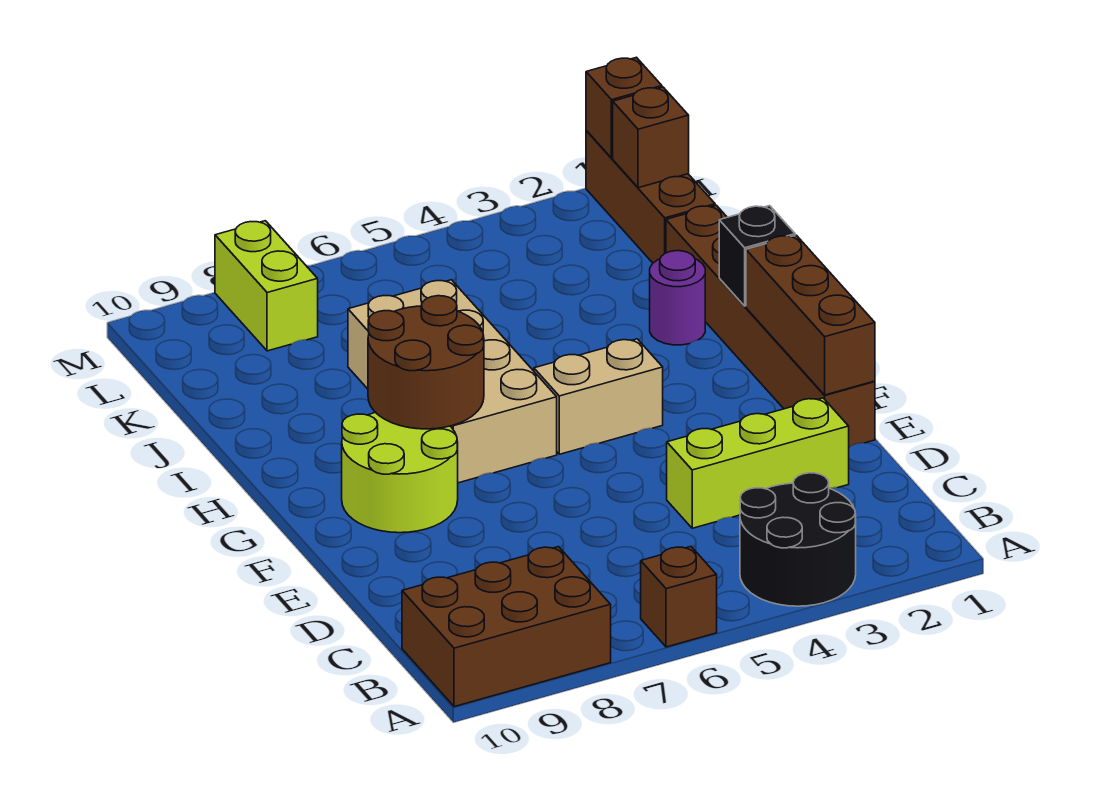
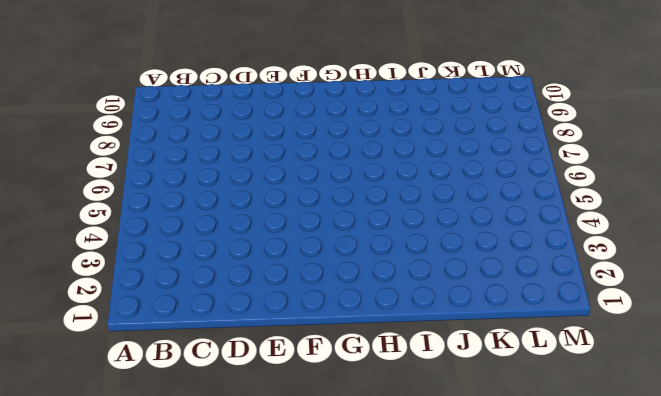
none -> black round brick A3:B4 level 1
none -> brown brick A6 level 1
none -> brown brick A8:B10 level 1

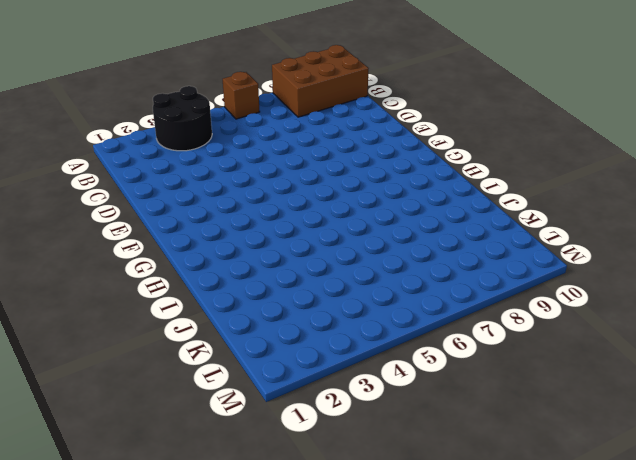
none -> lime brick D2:D4 level 1
none -> brown brick E1:J1 level 1
none -> lime round brick F8:G9 level 1

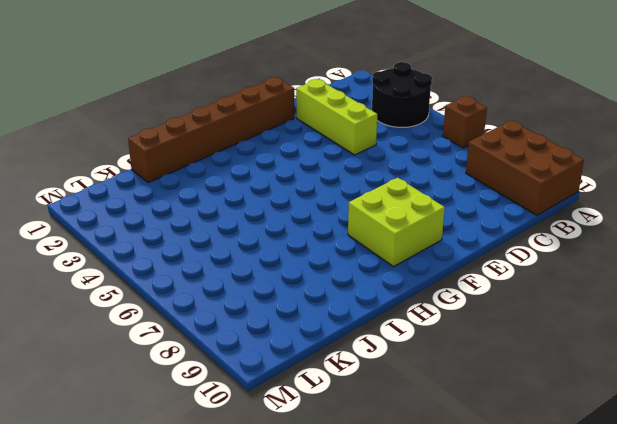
lime brick F8:G9 level 1 -> lime round brick F8:G9 level 1
none -> tan brick G4:G5 level 1
none -> tan brick G6:J7 level 1
none -> purple round brick I2 level 1

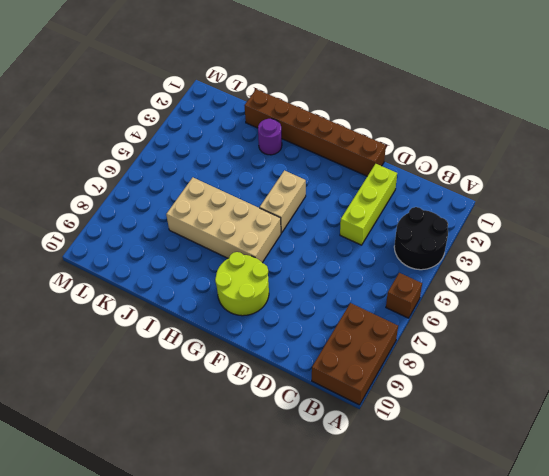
none -> brown brick K1:M1 level 1
none -> lime brick L8:M8 level 1
none -> brown brick E1:G1 level 2

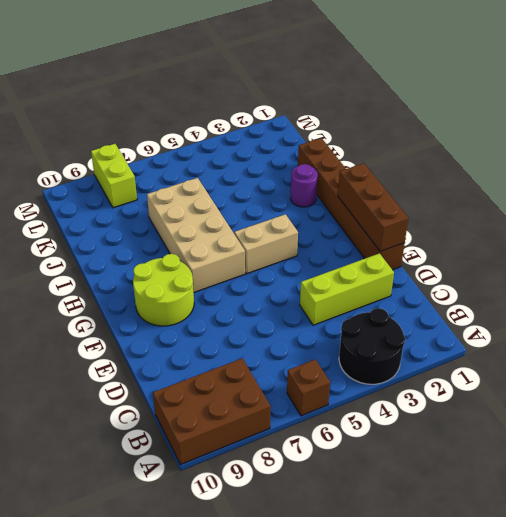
none -> brown brick K1:M1 level 1
none -> brown round brick G7:H8 level 2
none -> black brick H1 level 2

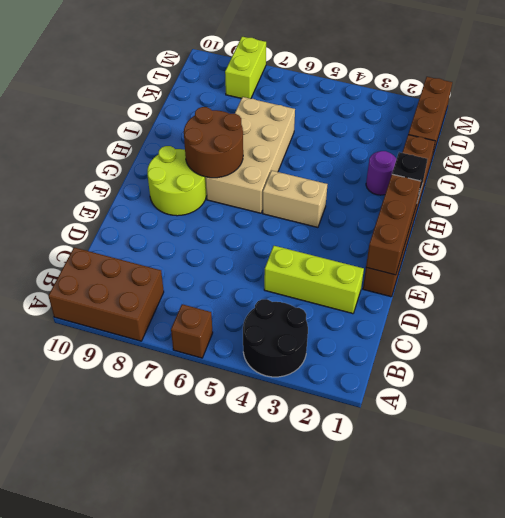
none -> brown brick L1 level 2
none -> brown brick M1 level 2

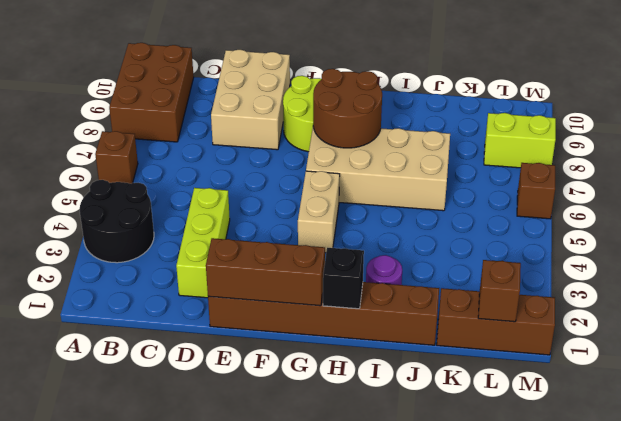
tan brick D8:E10 level 1 -> none
brown brick M6 level 1 -> brown brick M1 level 2

